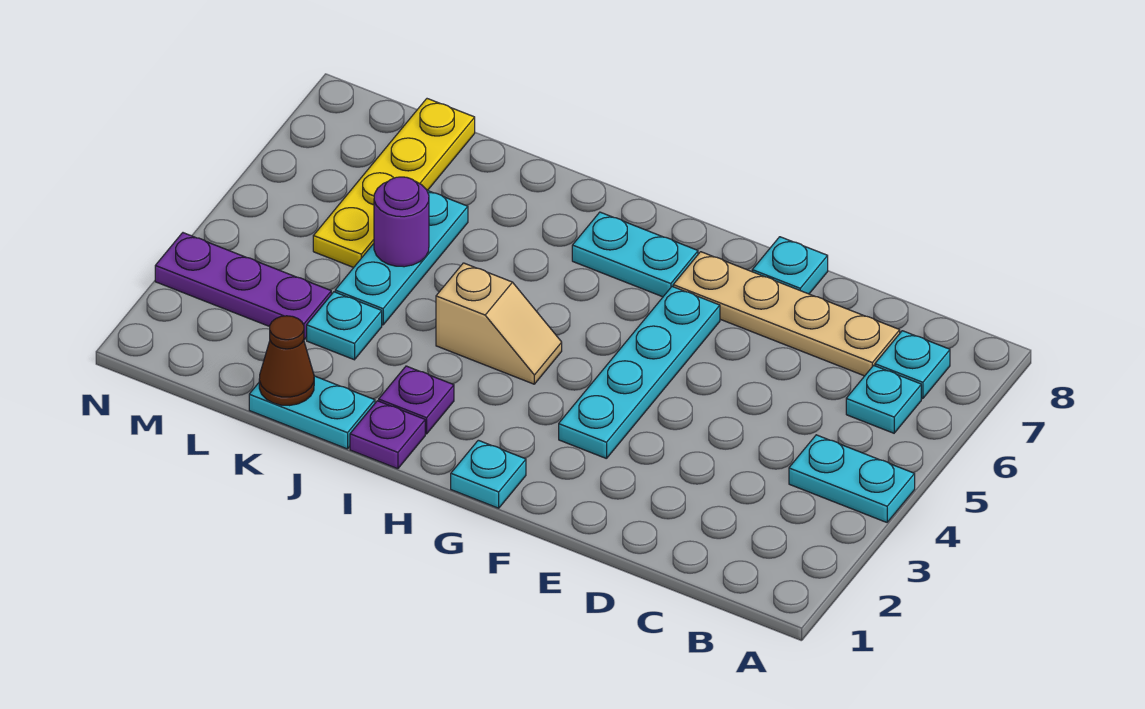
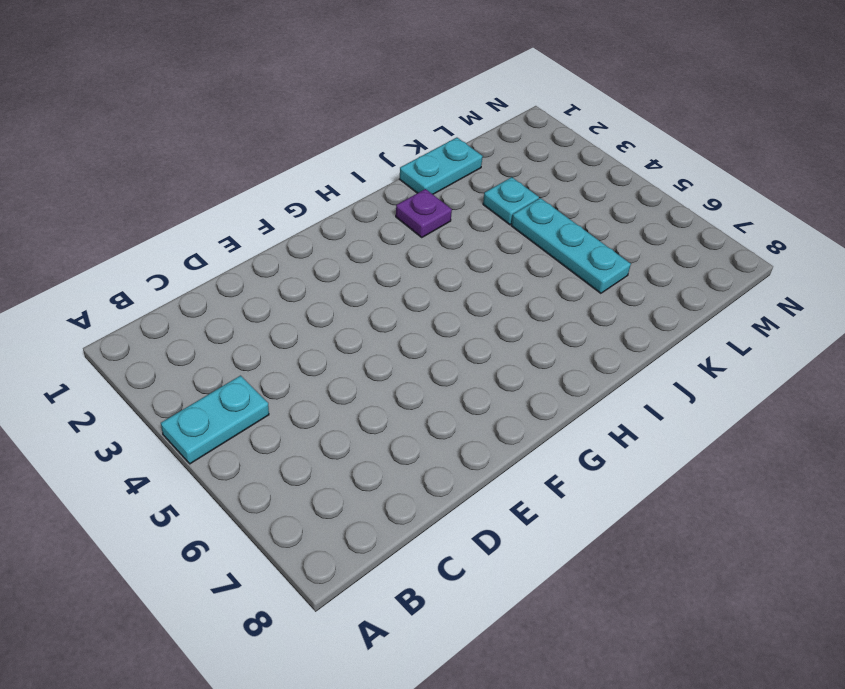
none -> cyan plate B6 level 1
none -> cyan plate B7 level 1
none -> tan plate C7:F7 level 1

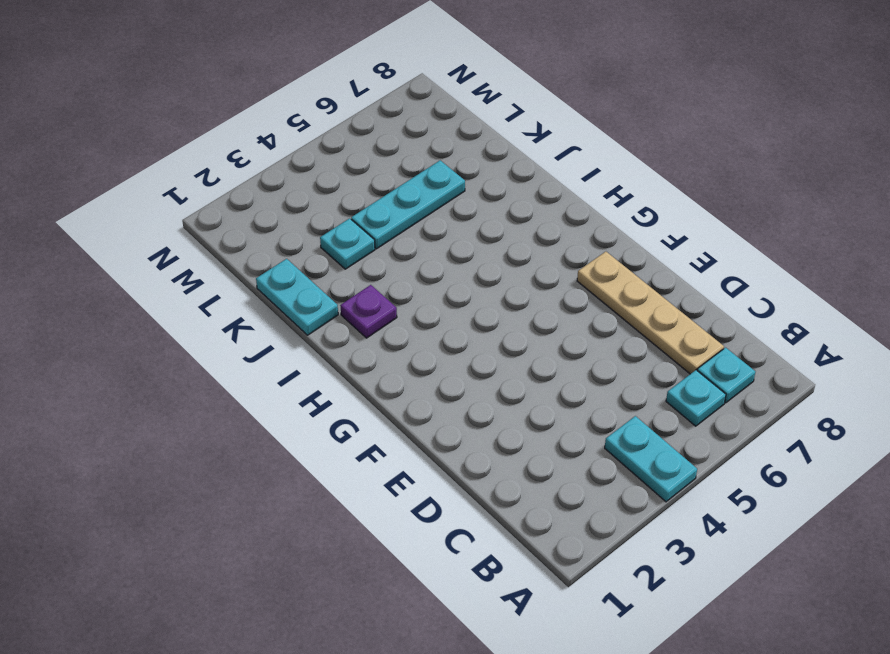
none -> cyan plate E8 level 1
none -> cyan plate F3:F6 level 1
none -> cyan plate G1 level 1

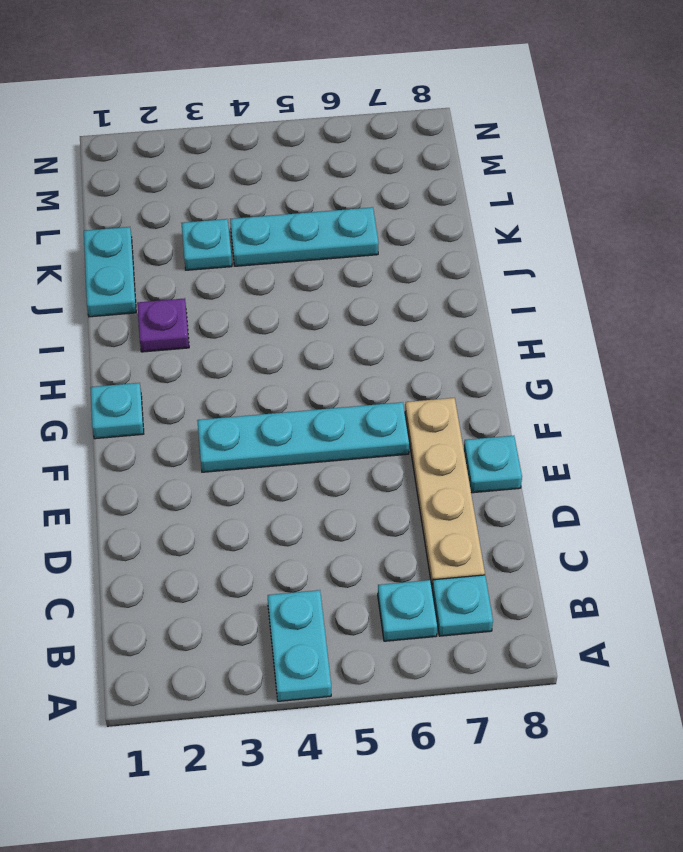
none -> cyan plate G7:H7 level 1
none -> tan slope H4:I4 level 1 top I
none -> purple plate I1 level 1

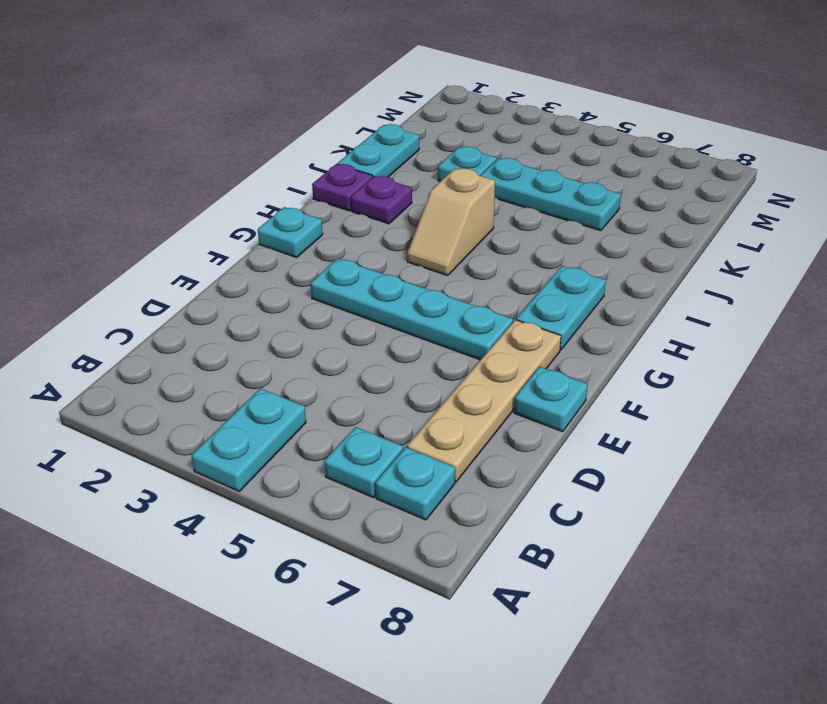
none -> purple plate L3:N3 level 1
none -> yellow plate L5:L8 level 1
none -> brown cone K1 level 2

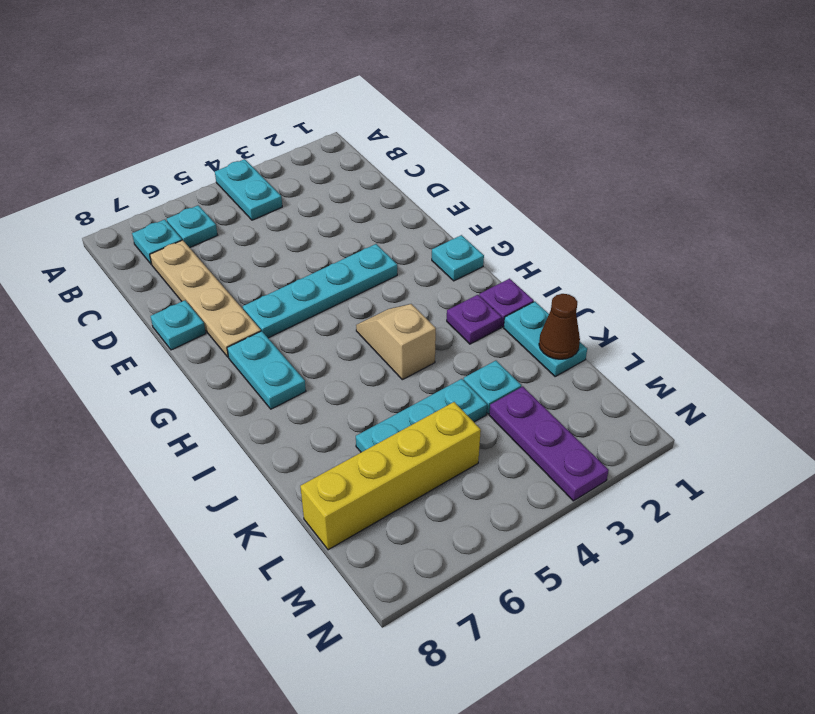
yellow brick L5:L8 level 1 -> yellow plate L5:L8 level 1
none -> purple round brick K5 level 2

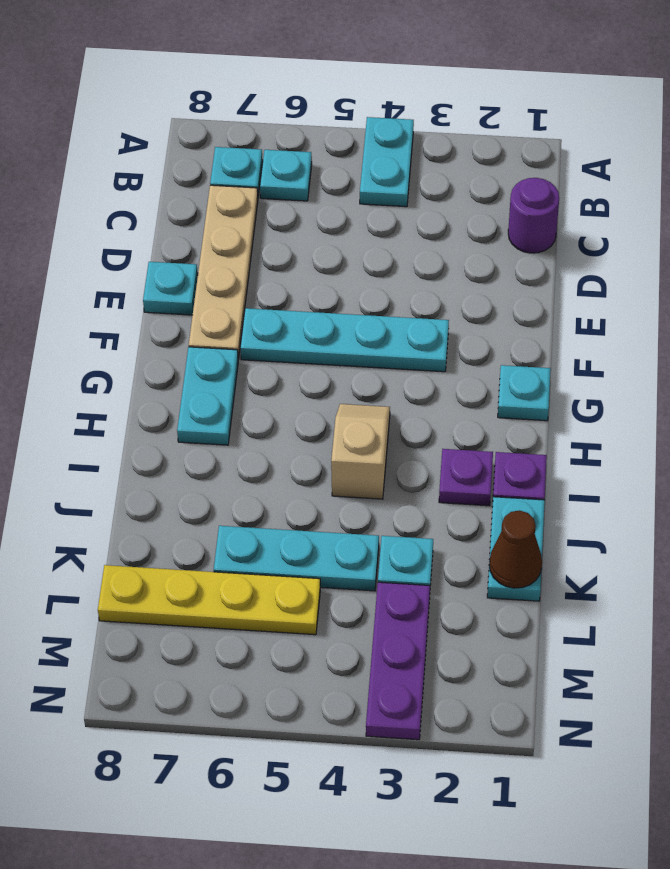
purple round brick C1 level 1 -> purple round brick K5 level 2

